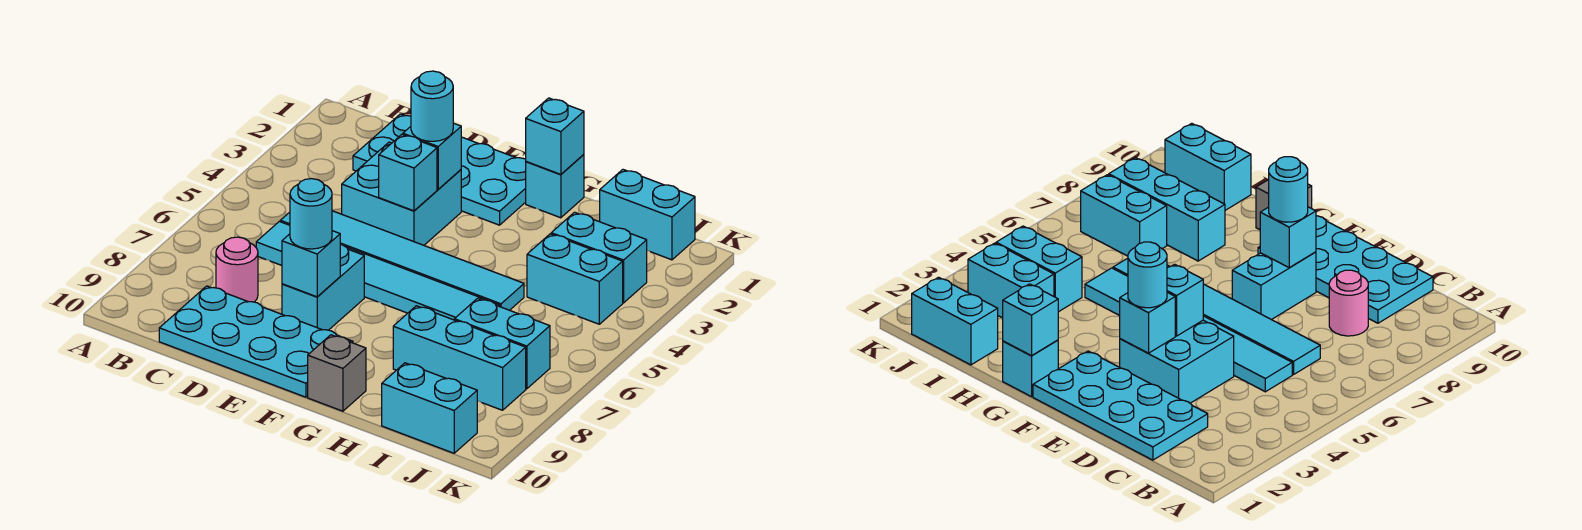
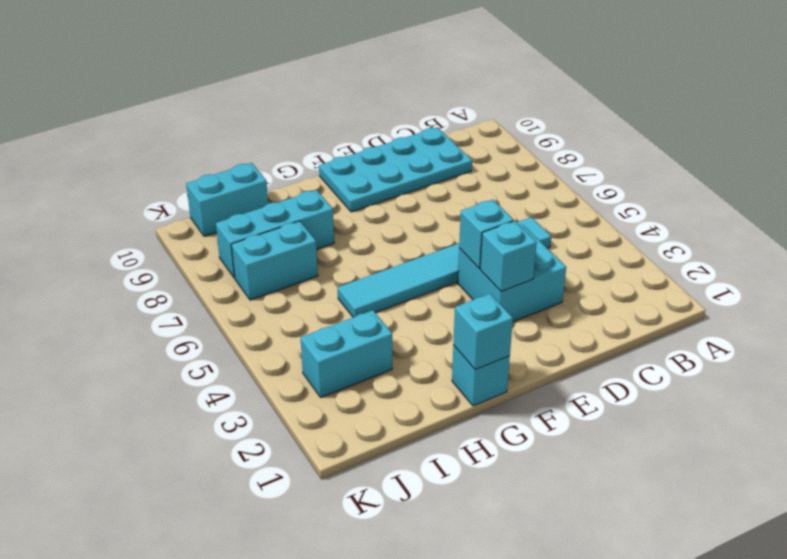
none -> cyan plate C1:F2 level 1
none -> cyan tile C6:H6 level 1
none -> pink round brick C8 level 1

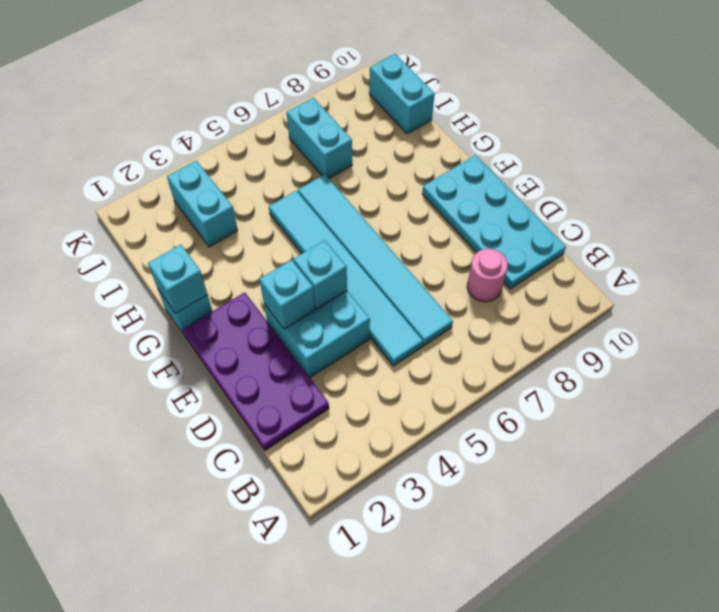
purple plate C1:F2 level 1 -> cyan plate C1:F2 level 1
none -> cyan brick E7:E8 level 1
none -> grey brick G10 level 1
none -> cyan brick H8:J8 level 1

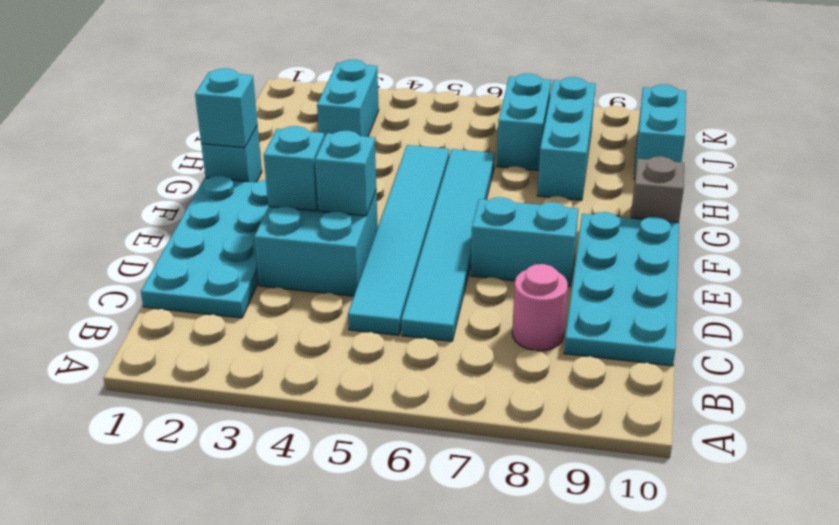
none -> cyan brick I1:J1 level 1
none -> cyan brick I4:J4 level 1
none -> cyan brick E8 level 2

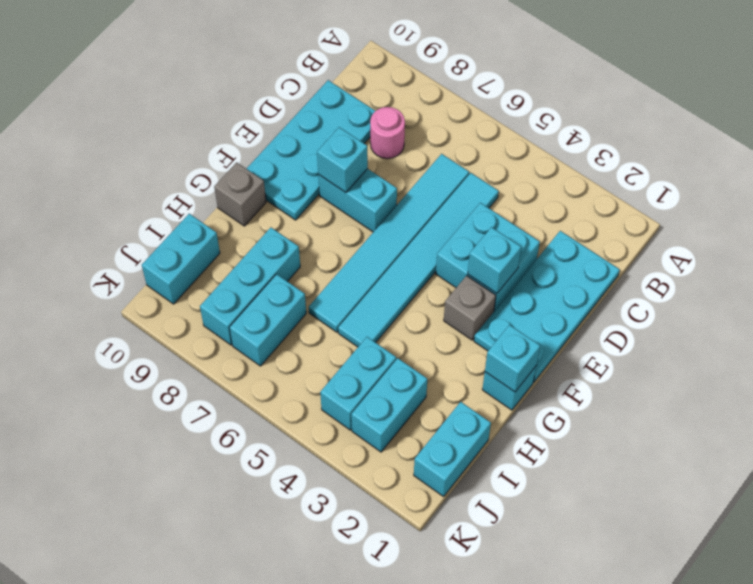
grey brick F3 level 1 -> none
none -> cyan brick E4 level 2
none -> cyan round brick E3 level 3
none -> cyan round brick E8 level 3

